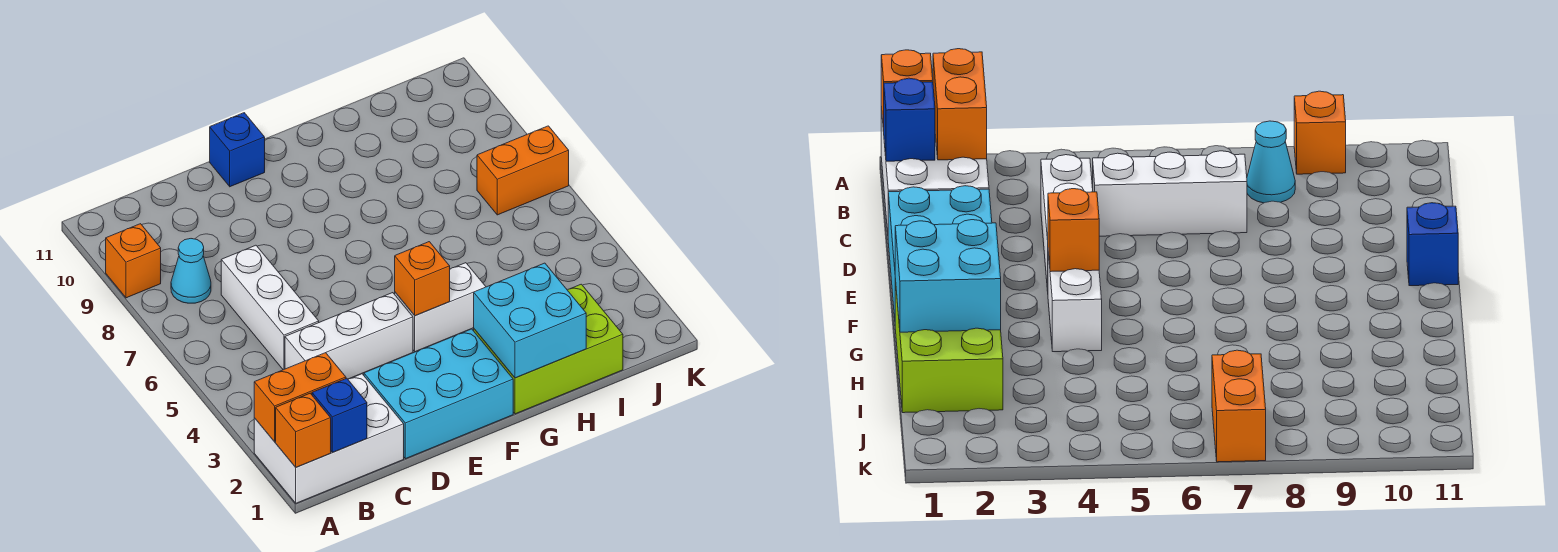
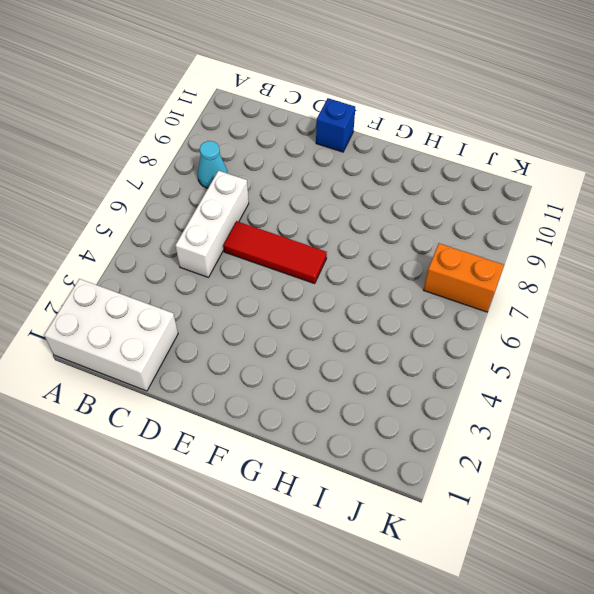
red tile D6:F6 level 1 -> none
none -> orange brick A9 level 1
none -> white brick C4:E4 level 1
none -> cyan brick D1:F2 level 1

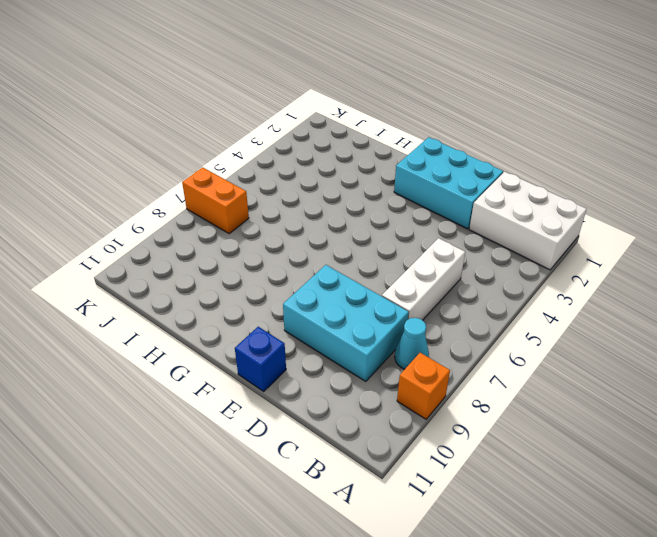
cyan brick C8:E9 level 1 -> none
none -> white brick C4:E4 level 1
none -> white brick F4:G4 level 1
none -> lime brick G1:I2 level 1

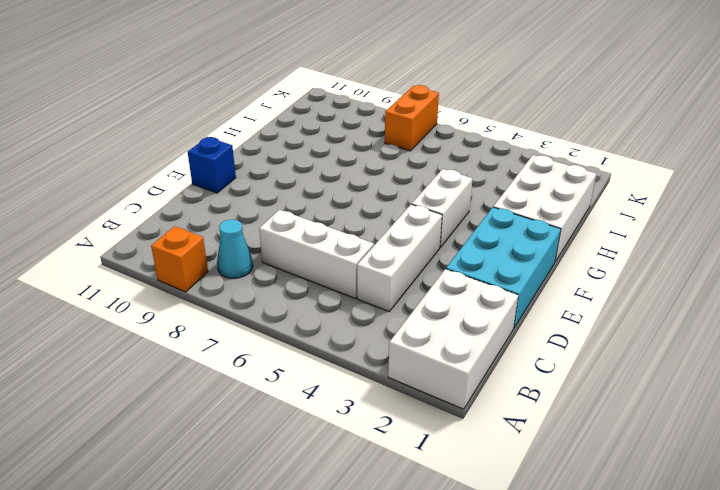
white brick G1:I2 level 1 -> lime brick G1:I2 level 1
none -> orange brick A1 level 2
none -> orange brick A2:B2 level 2
none -> blue brick B1 level 2

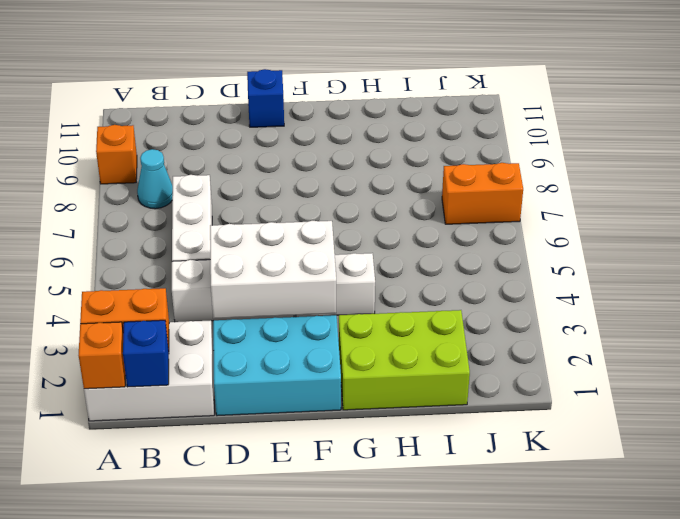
white brick D3:F4 level 2 -> orange brick F4 level 2
none -> cyan brick G1:H2 level 2

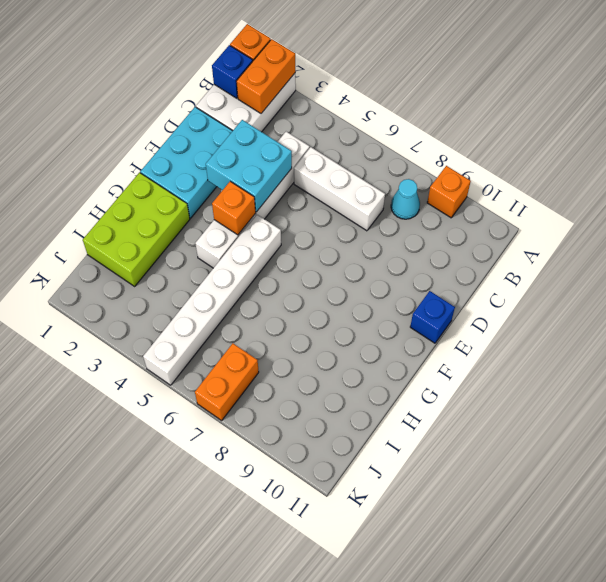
cyan brick D3:E4 level 2 -> cyan brick G1:H2 level 2
white brick F5:K5 level 1 -> none

